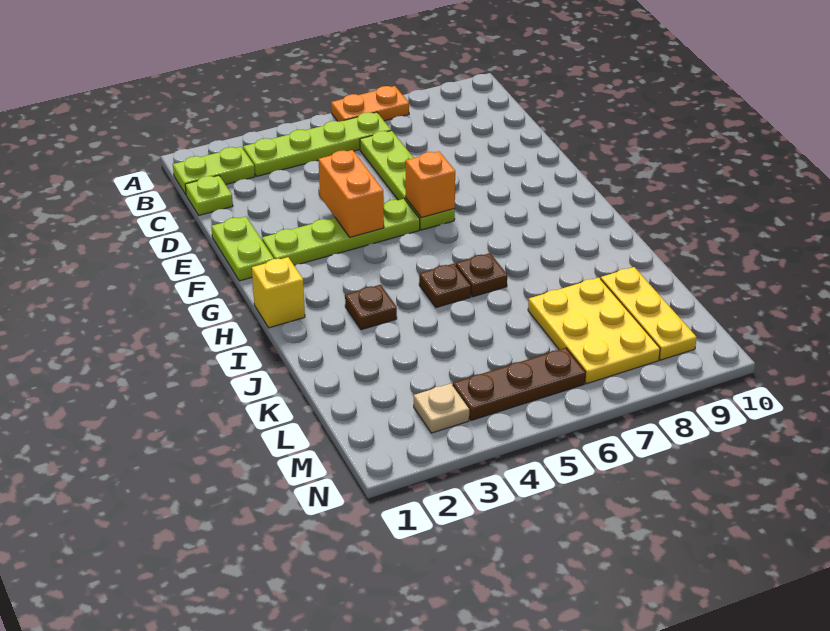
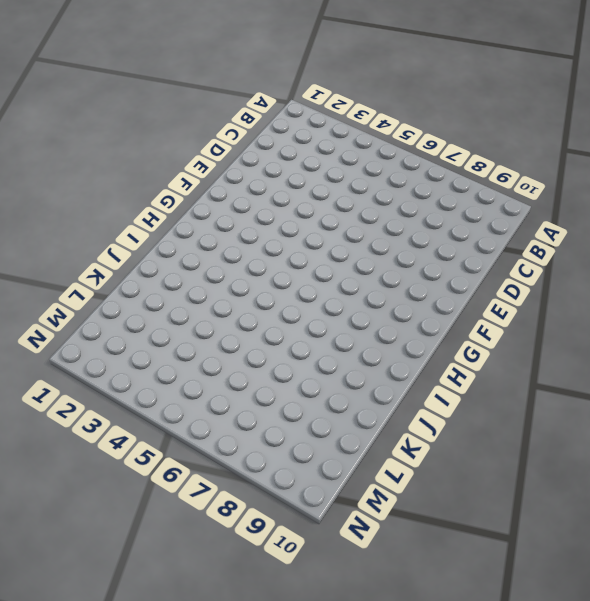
none -> orange plate A6:A7 level 1
none -> lime plate B1:B2 level 1
none -> lime plate B3:B6 level 1

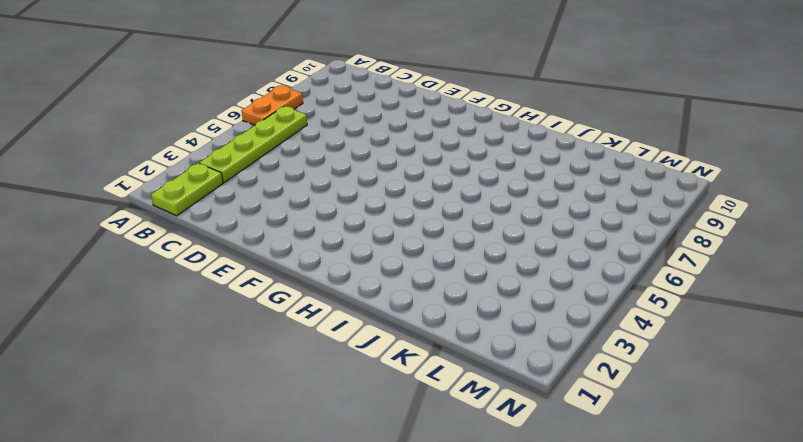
none -> lime plate C1 level 1
none -> lime plate C6:F6 level 1
none -> lime plate E1:F1 level 1

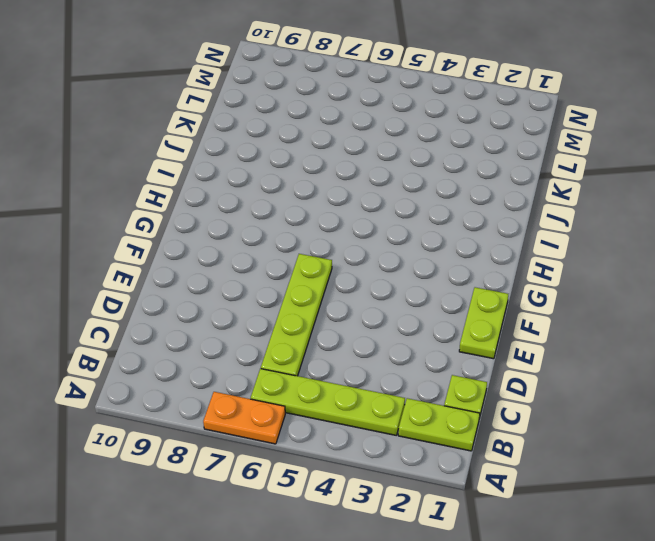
none -> lime plate F2:F5 level 1
none -> yellow brick H1 level 1
none -> brown plate I3 level 1

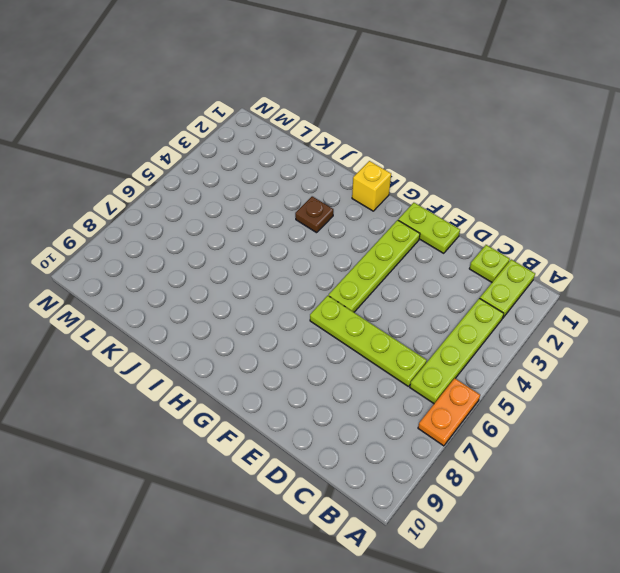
none -> brown plate I5 level 1
none -> brown plate I6 level 1
none -> yellow plate K7:M8 level 1

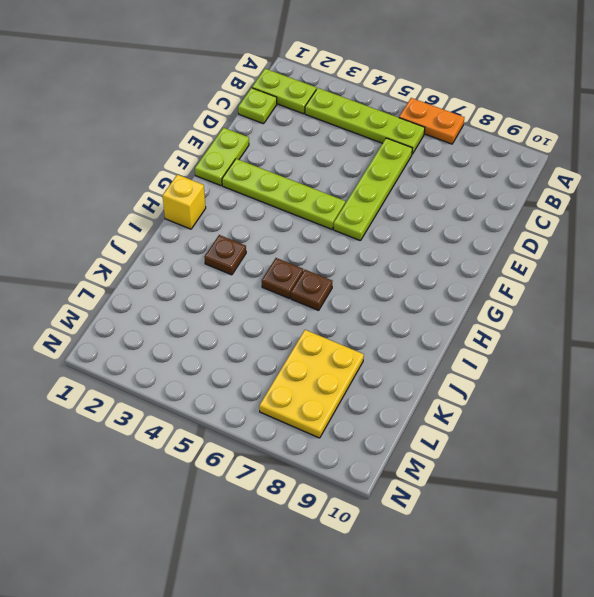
none -> yellow plate K9:M9 level 1
none -> tan plate M3 level 1
none -> brown plate M4:M6 level 1

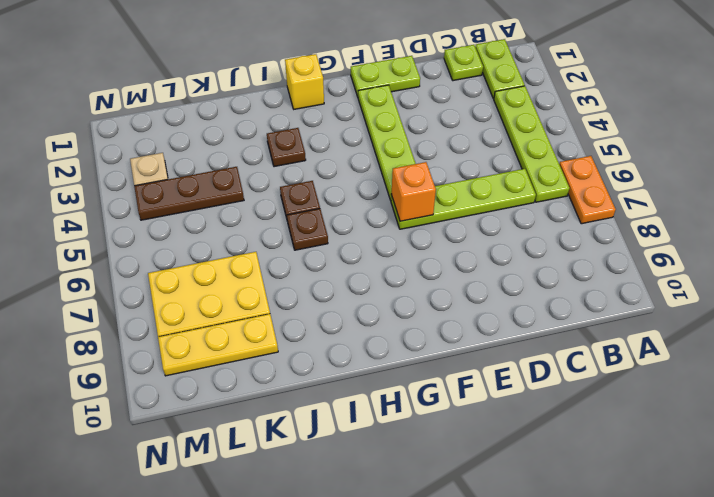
brown plate K4:M4 level 1 -> brown plate M4:M6 level 1
none -> orange brick E4:F4 level 2

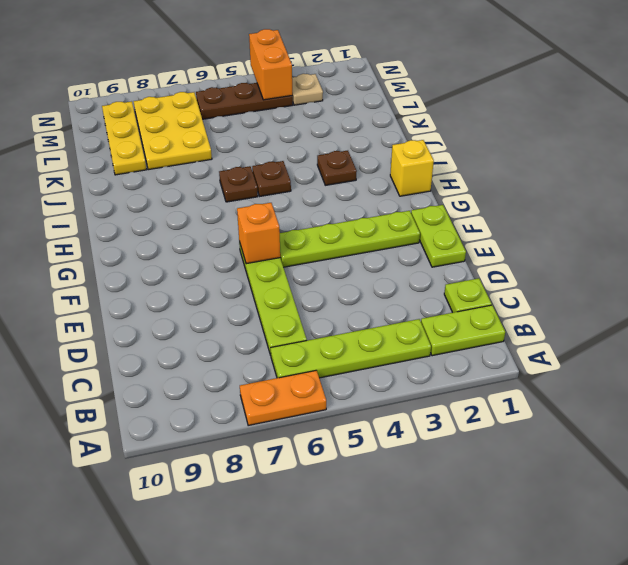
orange brick M4:N4 level 2 -> orange brick E4:F4 level 2

